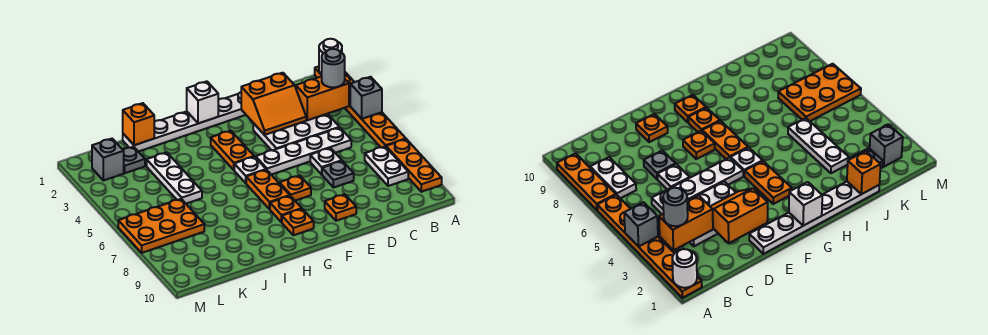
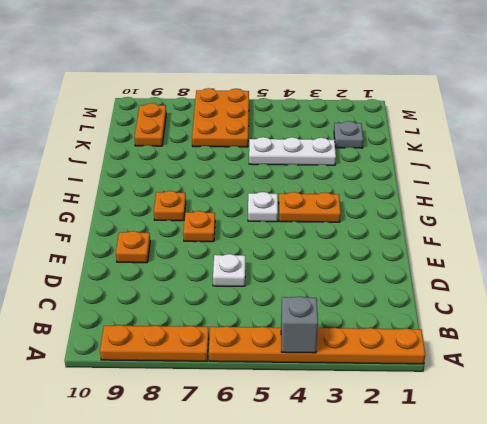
orange plate K9:L9 level 1 -> orange plate G6:G7 level 1
none -> white plate B7:B8 level 1
none -> white plate C3:E4 level 1
none -> white plate C5:F5 level 1

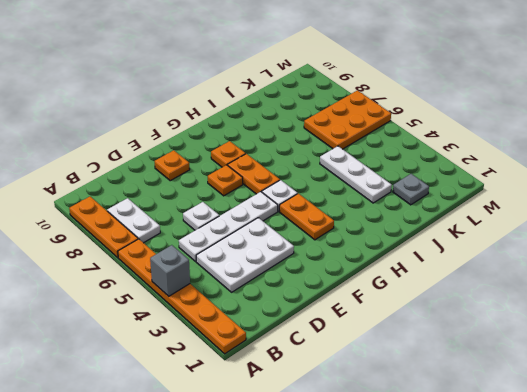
none -> grey plate D7 level 1
none -> white plate E1:J1 level 1
none -> orange plate G9 level 1

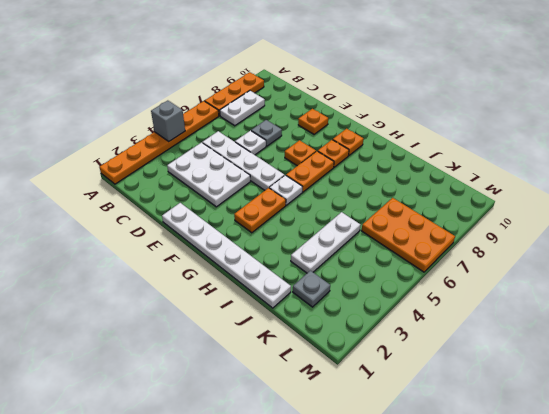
none -> grey brick L2 level 1
none -> white round brick A1 level 2
none -> orange brick B3:C3 level 2

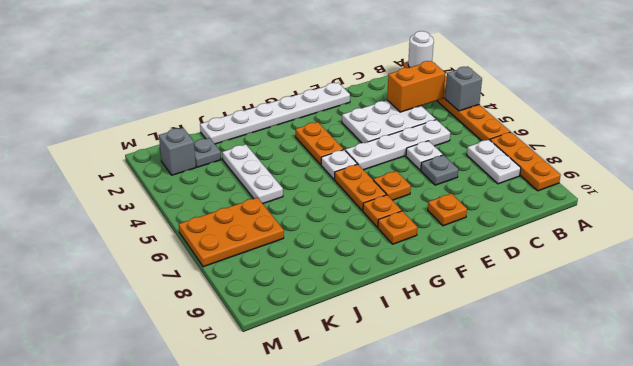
none -> orange slope D2:E3 level 2 top 2
none -> white brick G1 level 2
none -> orange brick J1 level 2

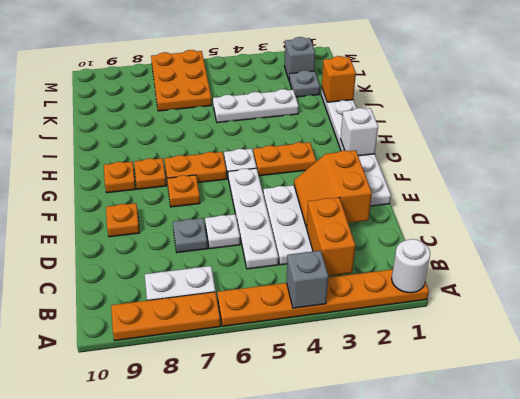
none -> grey round brick B3 level 3

